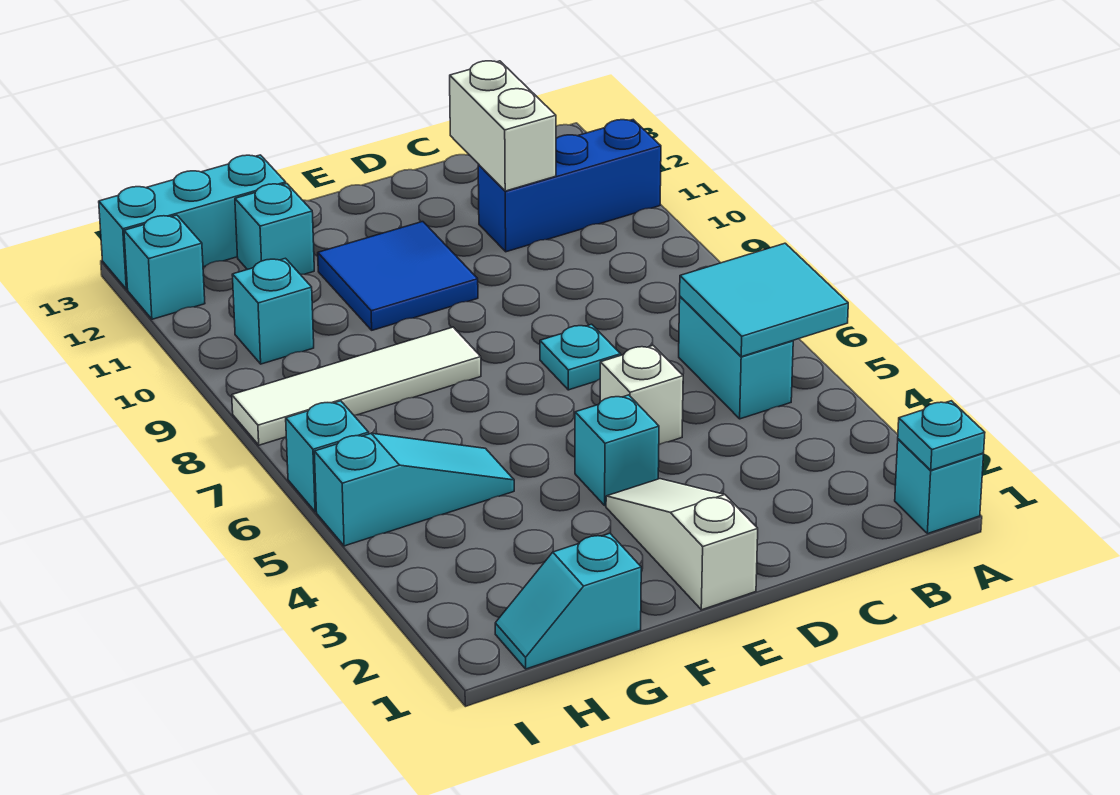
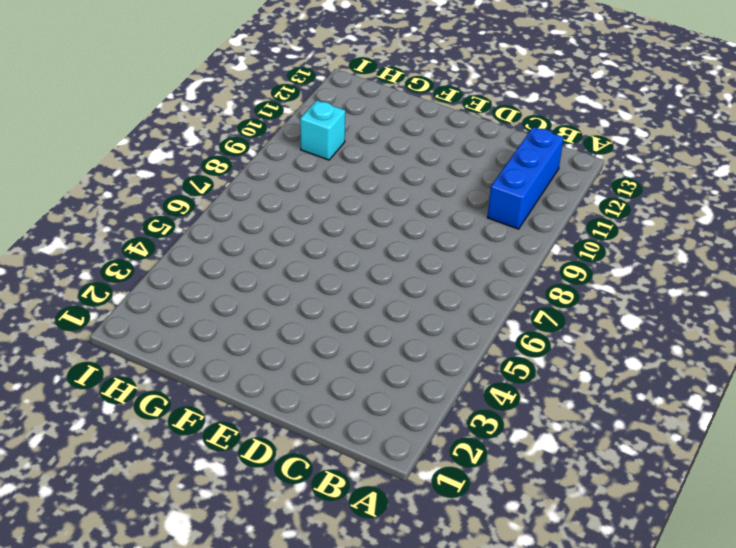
blue brick B10:B12 level 1 -> blue brick A11:C11 level 1
none -> cyan brick A1 level 1
none -> cyan brick B5:B6 level 1
none -> white brick D5 level 1

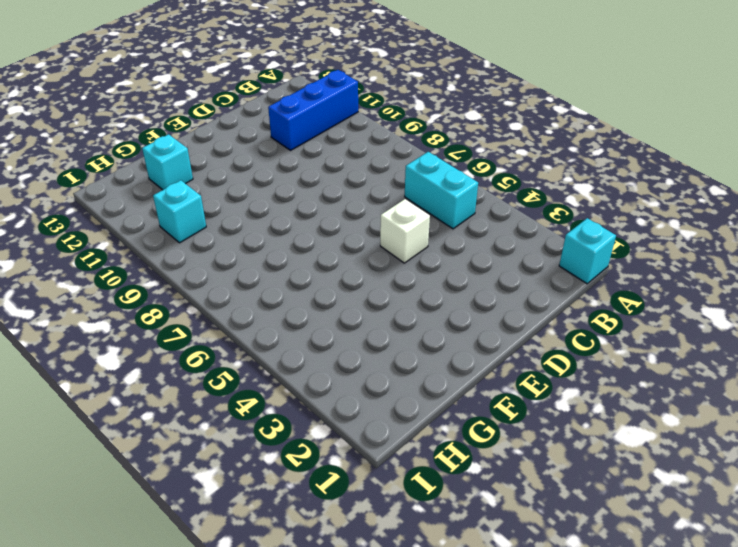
none -> cyan plate D7 level 1
none -> white slope E1:E3 level 1 top 1
none -> cyan brick E4 level 1

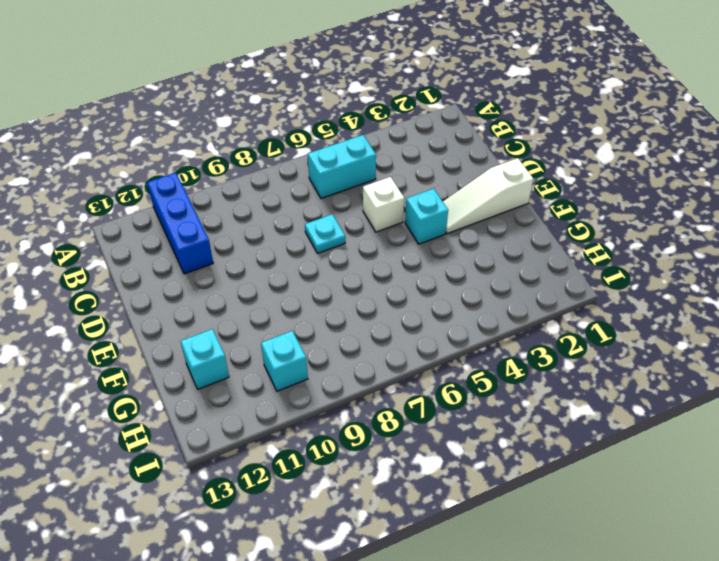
none -> cyan brick A1 level 1
none -> blue tile E10:F11 level 1
none -> white tile F8:I8 level 1

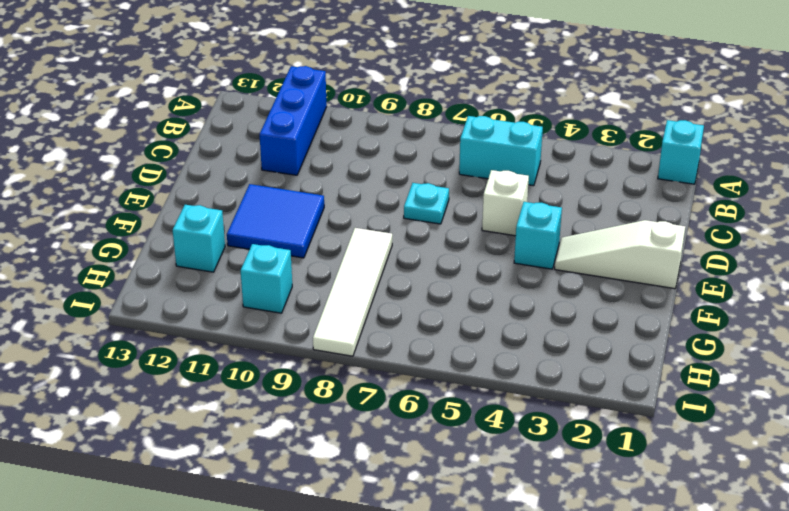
none -> cyan slope G1:H1 level 1 top G
none -> cyan slope G5:I5 level 1 top I
none -> cyan brick G13:I13 level 1

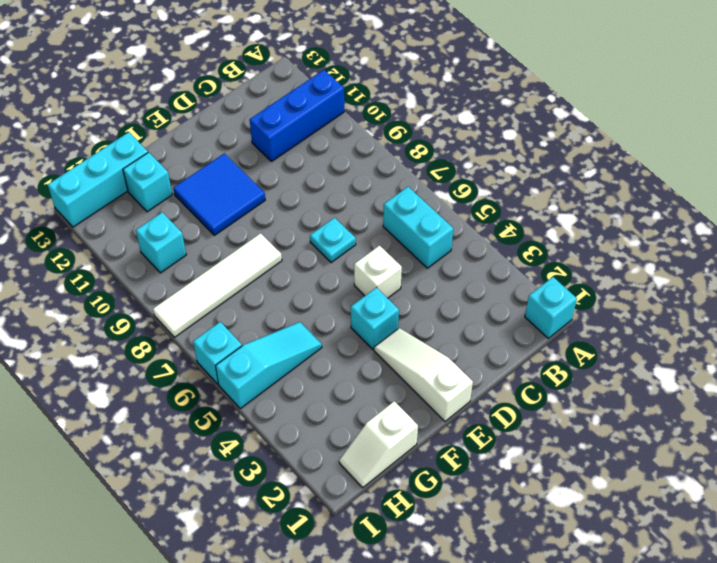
white slope G1:H1 level 1 top G -> cyan slope G1:H1 level 1 top G
none -> cyan brick I12 level 1
none -> cyan plate A1 level 2
none -> cyan tile A5:B6 level 2

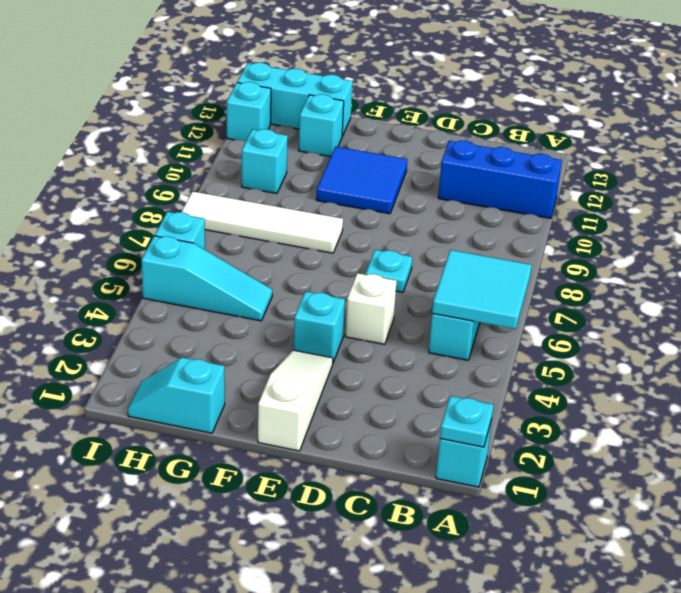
none -> white brick C11:C12 level 2

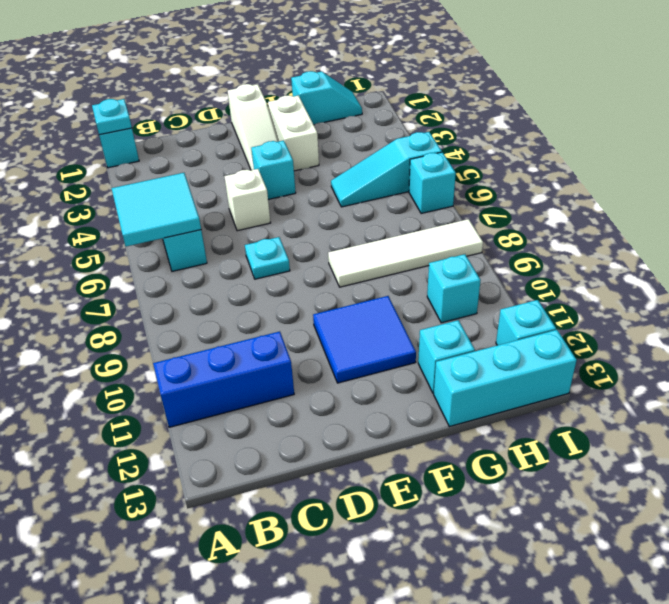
white brick F2:F3 level 1 -> white brick C11:C12 level 2

